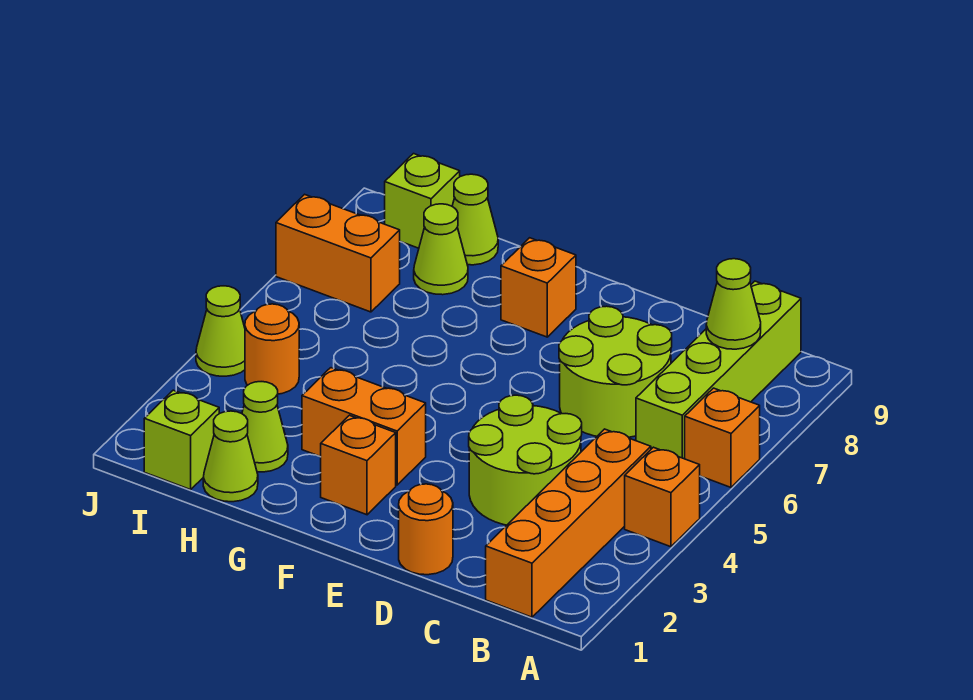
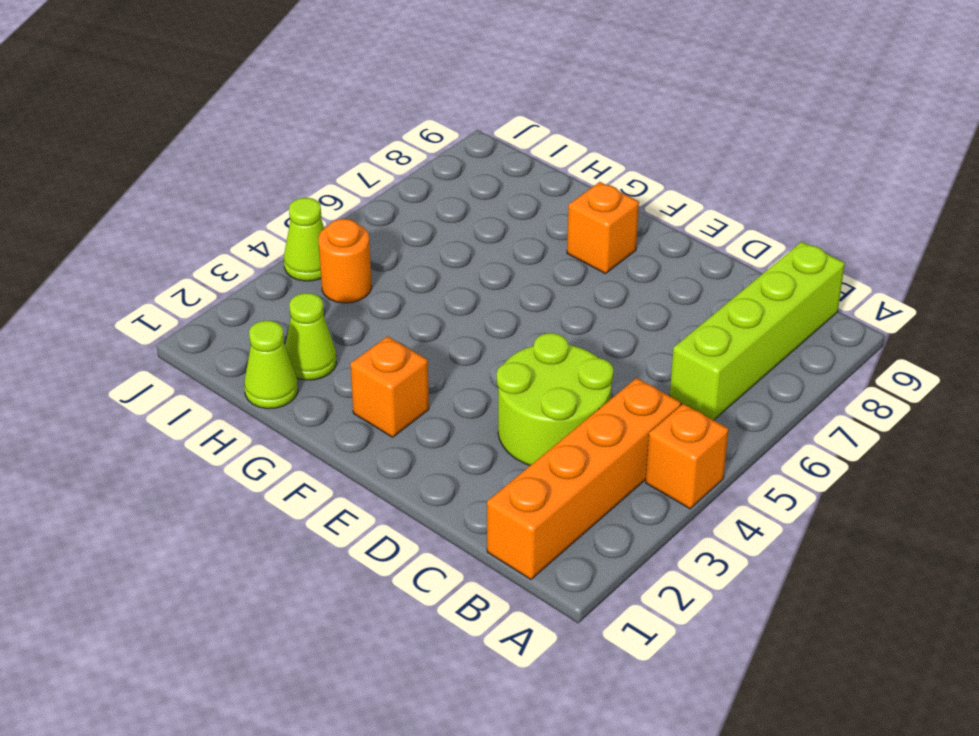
none -> orange brick A6 level 1
none -> lime round brick C6:D7 level 1
none -> orange round brick D1 level 1

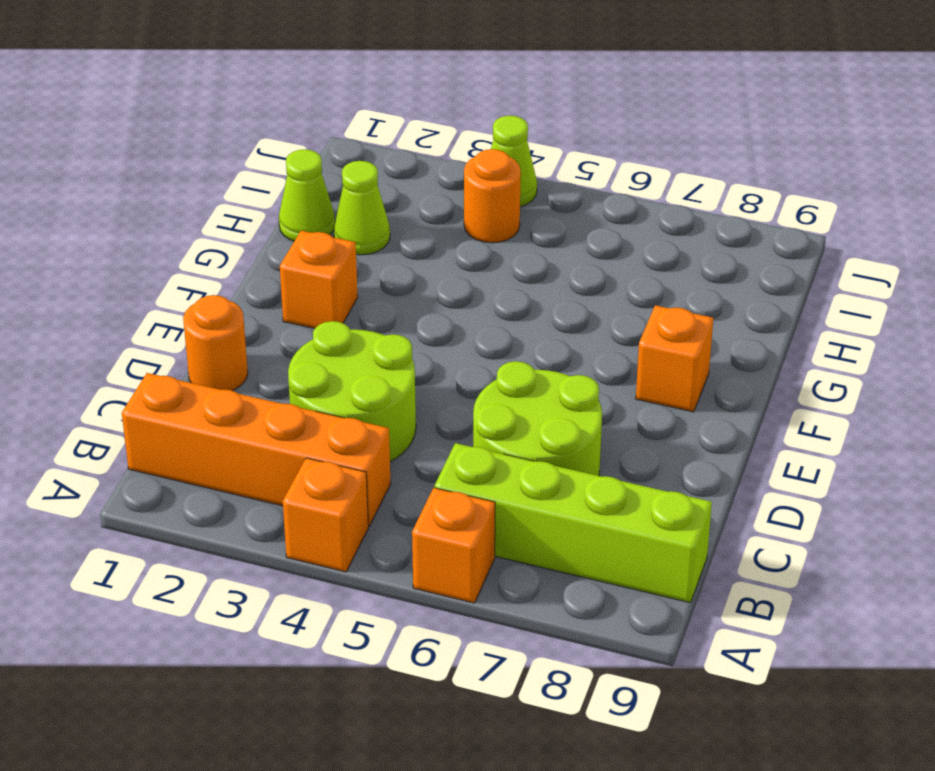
none -> orange brick F3:G3 level 1
none -> lime cone H8 level 1
none -> lime cone H9 level 1

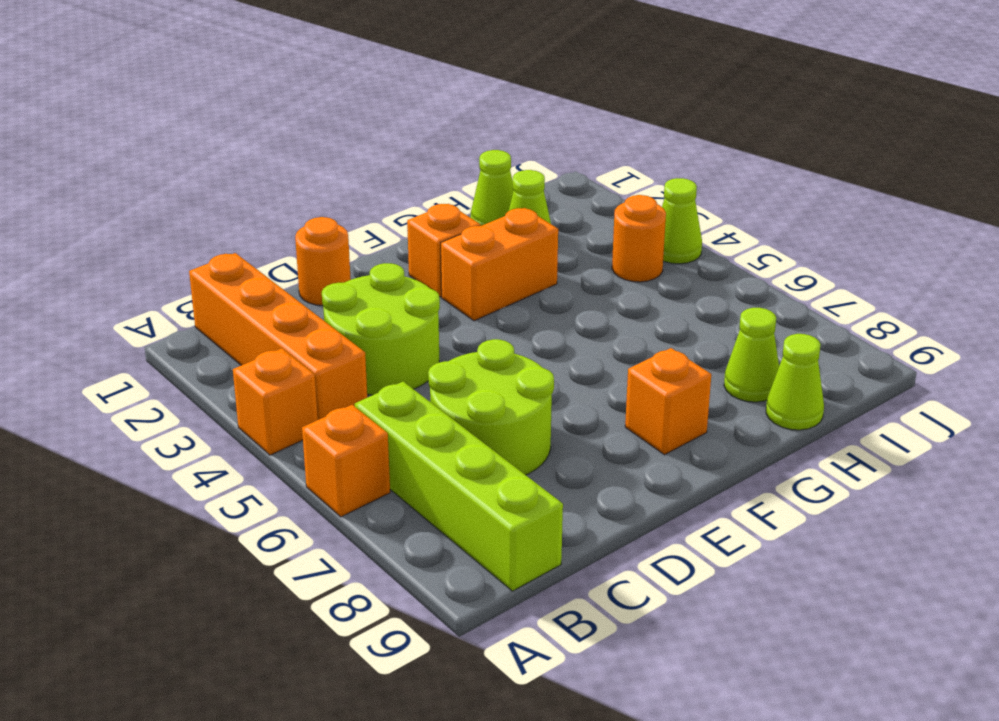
none -> lime brick I1 level 1
none -> orange brick I7:J7 level 1
none -> lime brick I9 level 1

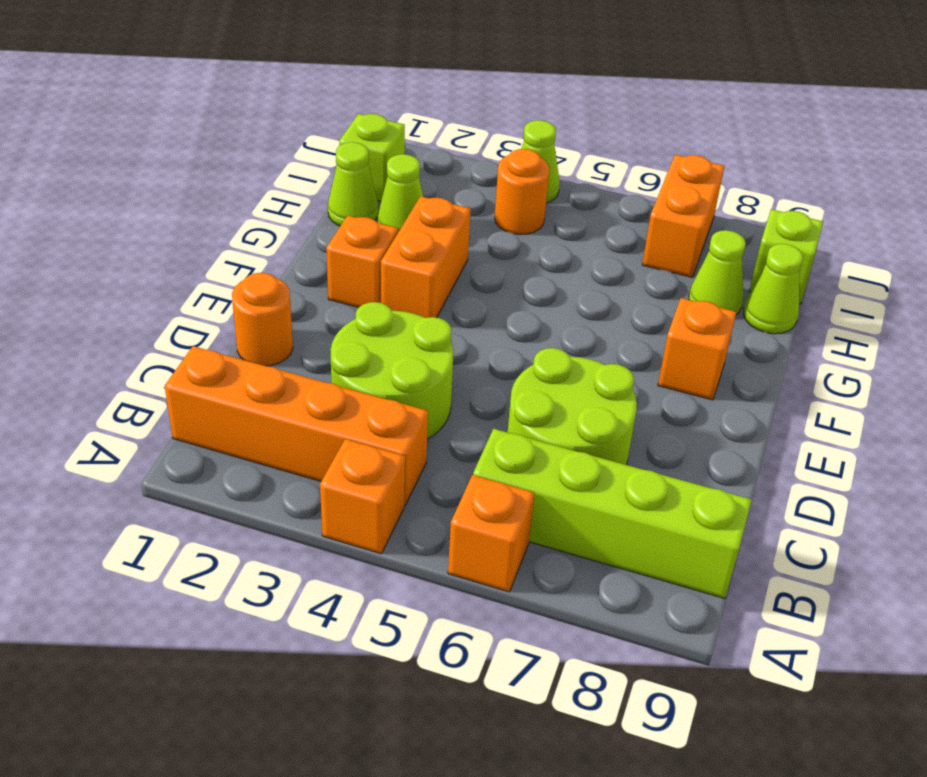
none -> lime cone B8 level 2

